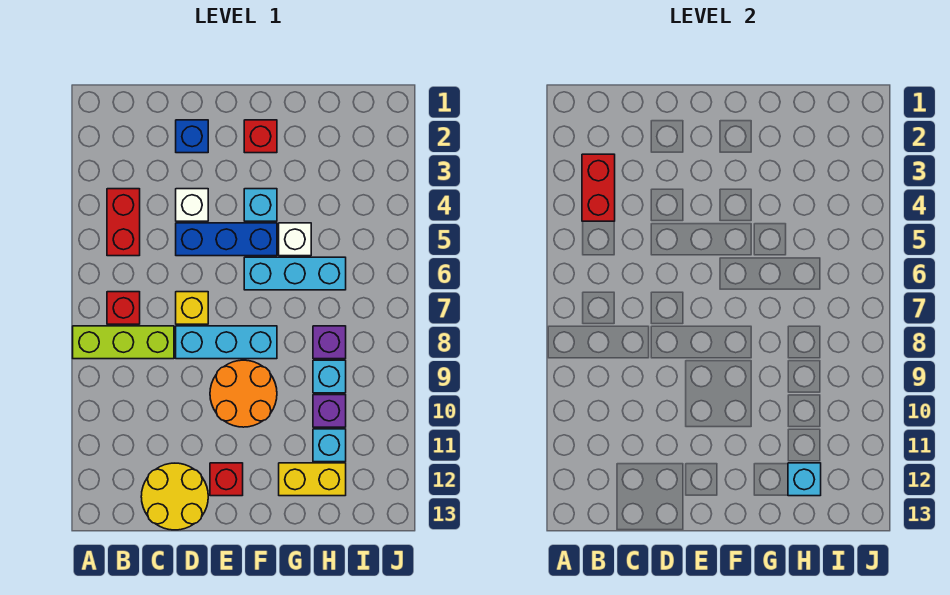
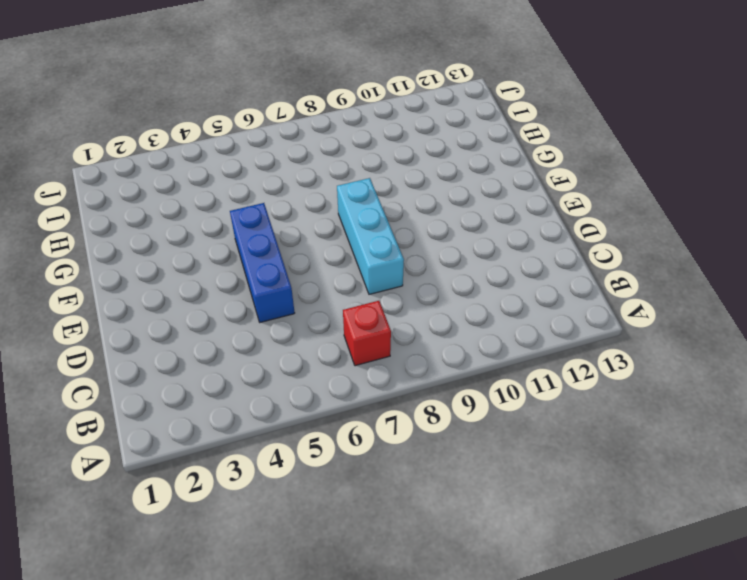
none -> lime brick A8:C8 level 1
none -> red brick B4:B5 level 1
none -> yellow round brick C12:D13 level 1

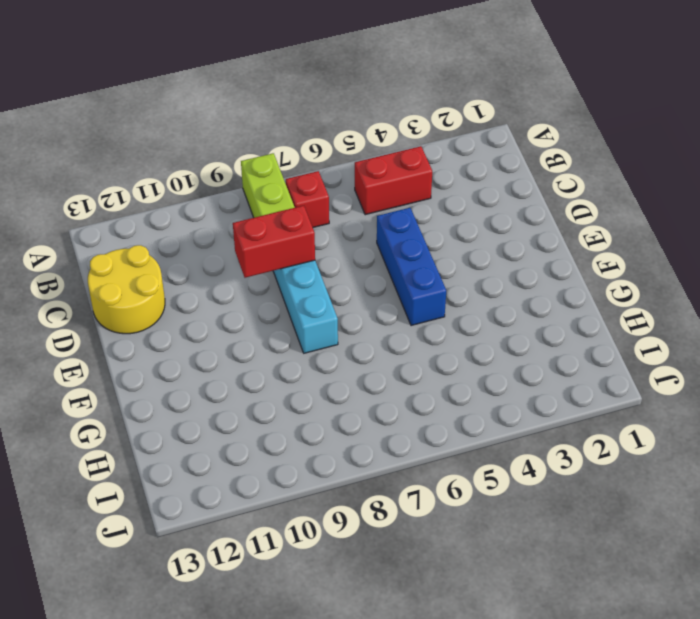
red brick D8:D9 level 2 -> red brick B3:B4 level 2
none -> blue brick D2 level 1
none -> white brick D4 level 1
none -> yellow brick D7 level 1

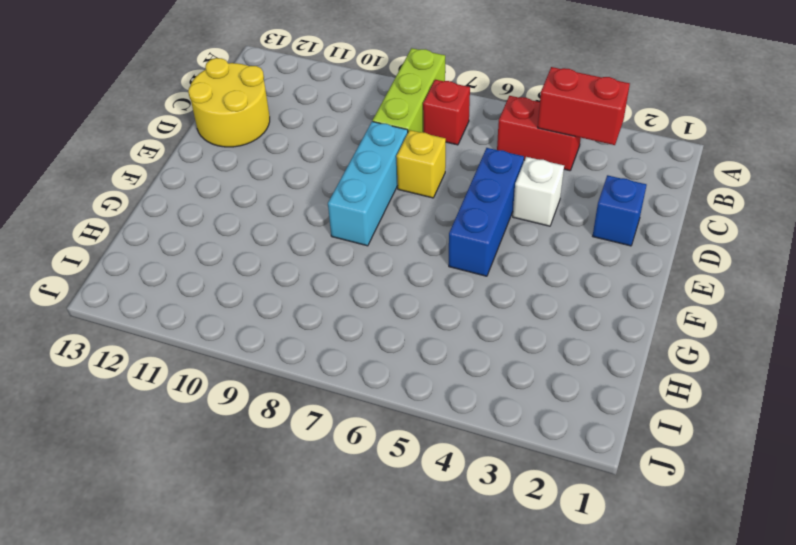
none -> orange round brick E9:F10 level 1
none -> red brick E12 level 1
none -> red brick F2 level 1

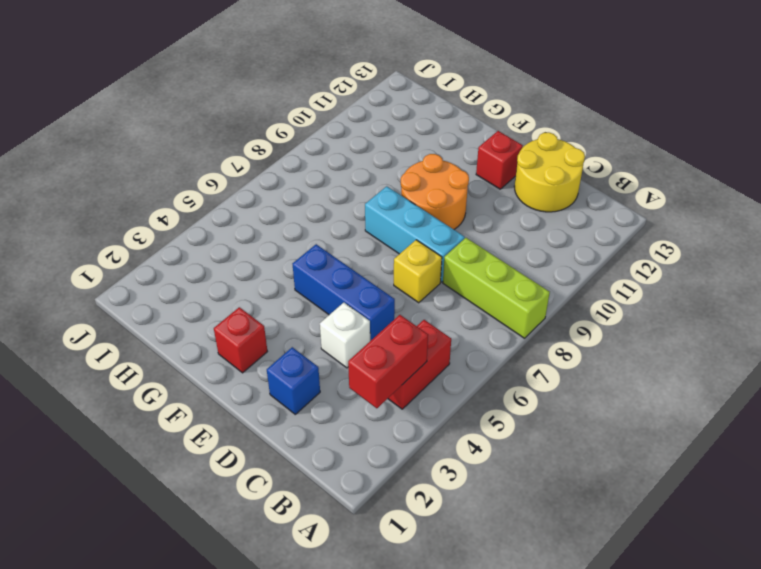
none -> red brick B7 level 1
none -> cyan brick F4 level 1
none -> cyan brick F6:H6 level 1

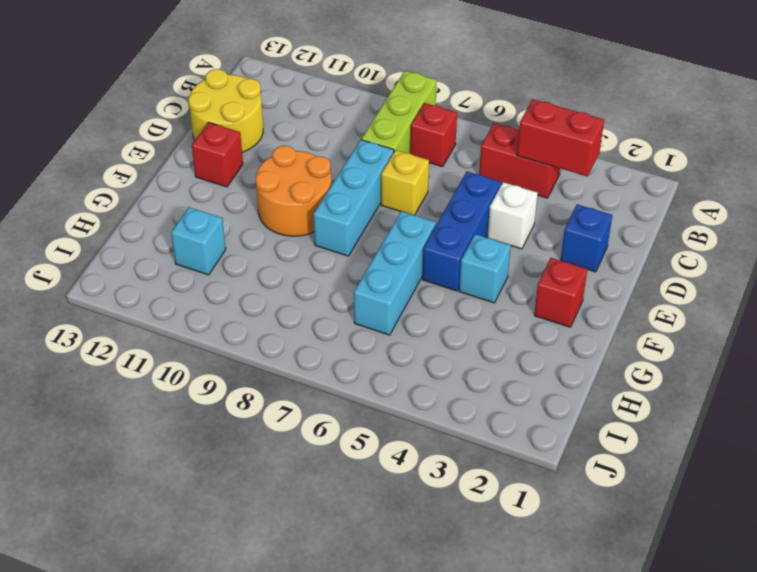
none -> white brick G5 level 1
none -> yellow brick G12:H12 level 1
none -> purple brick H8 level 1

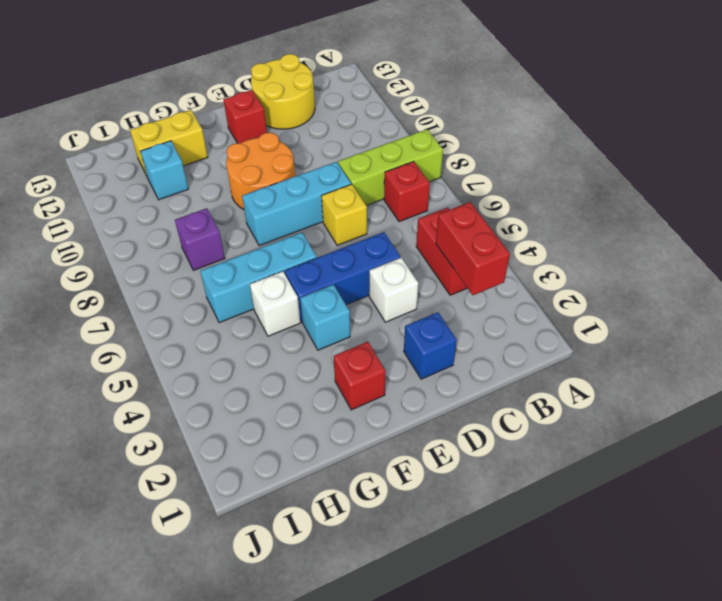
none -> cyan brick H9 level 1
none -> purple brick H10 level 1
none -> cyan brick H12 level 2

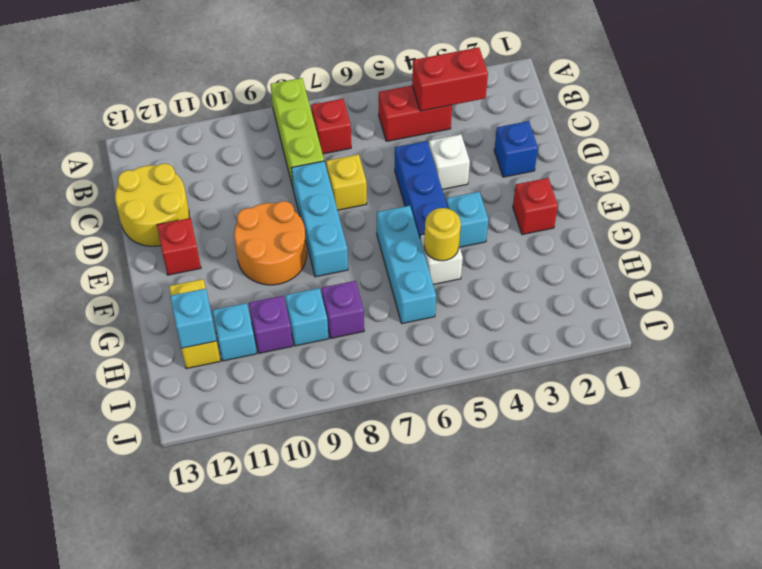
yellow round brick G5 level 2 -> none

